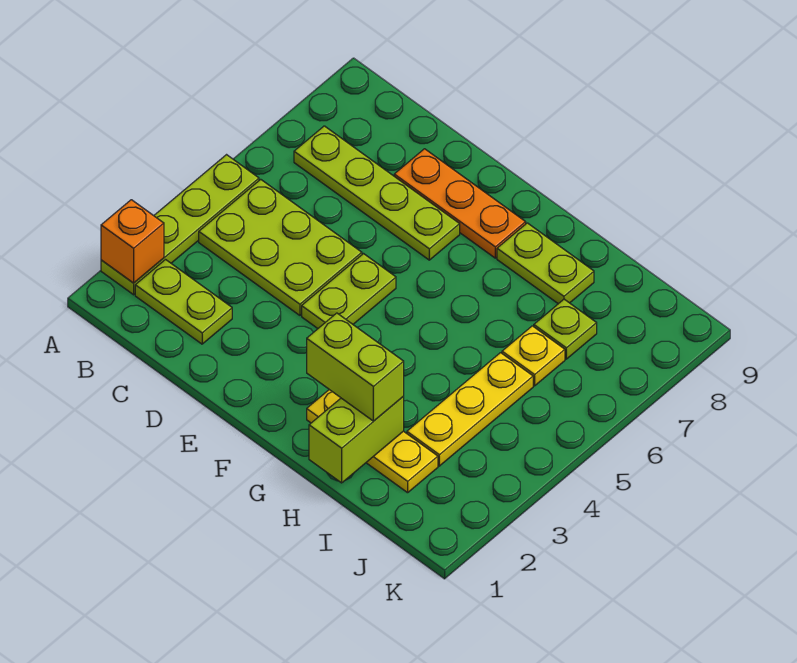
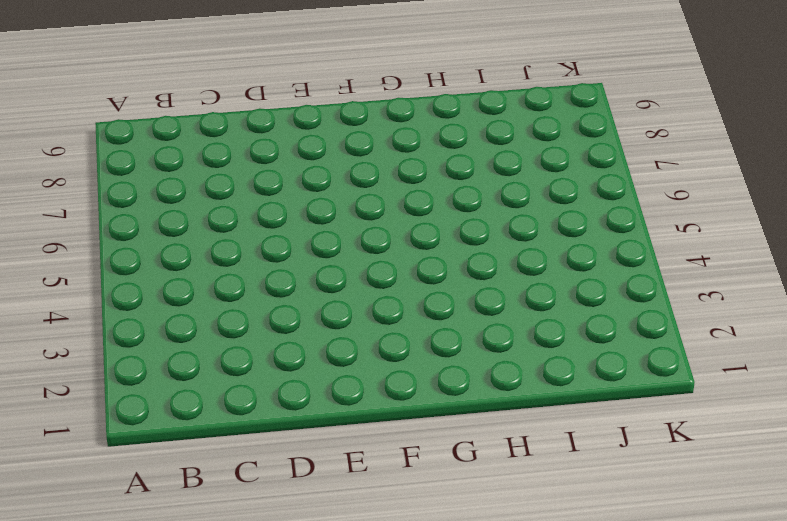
none -> lime plate A2:A5 level 1
none -> lime plate B2:C2 level 1
none -> lime plate B4:D5 level 1

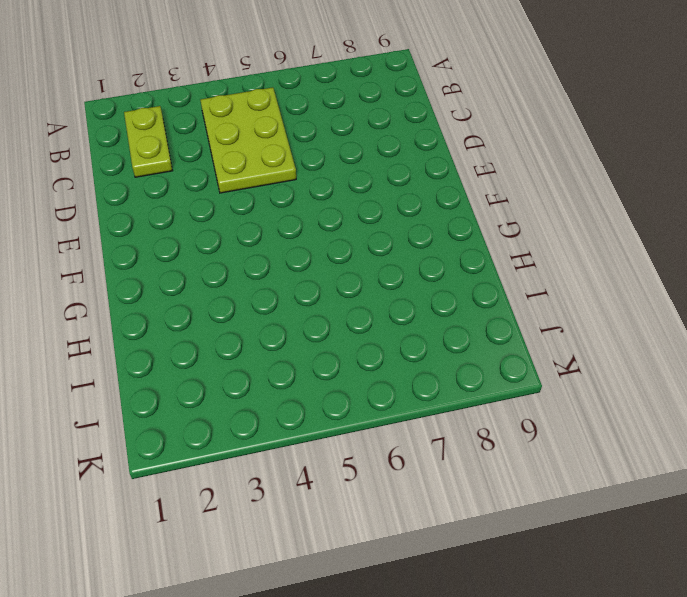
none -> lime plate A2:A5 level 1
none -> lime plate B7:E7 level 1
none -> orange plate D8:F8 level 1

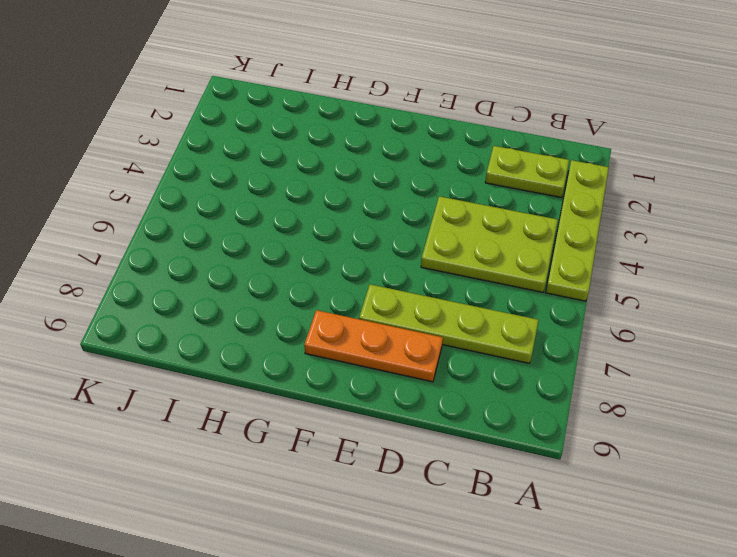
none -> lime plate E4:E5 level 1
none -> yellow plate G2:I2 level 1
none -> lime plate G8:H8 level 1

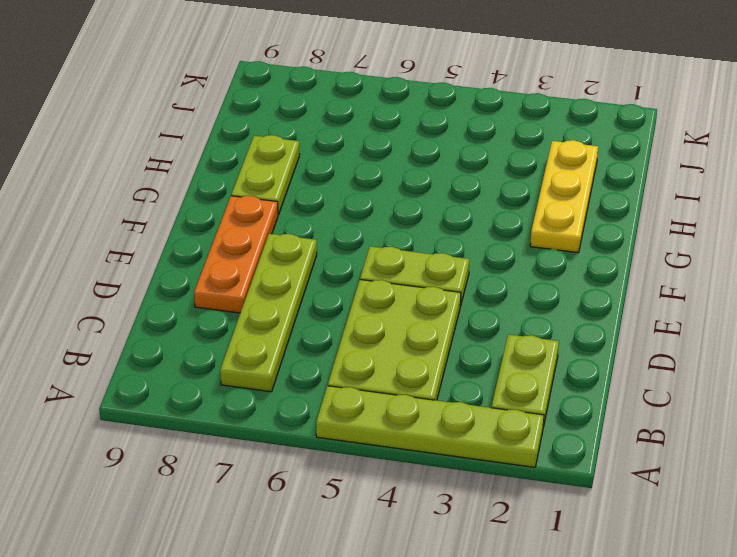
none -> yellow plate I3:I5 level 1
none -> yellow plate I6 level 1
none -> lime plate I7 level 1

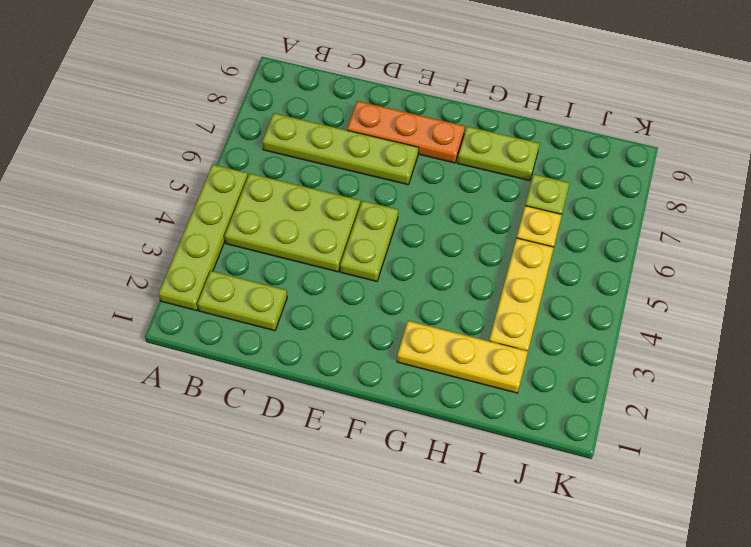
none -> orange brick A2 level 2
none -> lime brick H1:H2 level 2
none -> lime brick G2:H2 level 3

